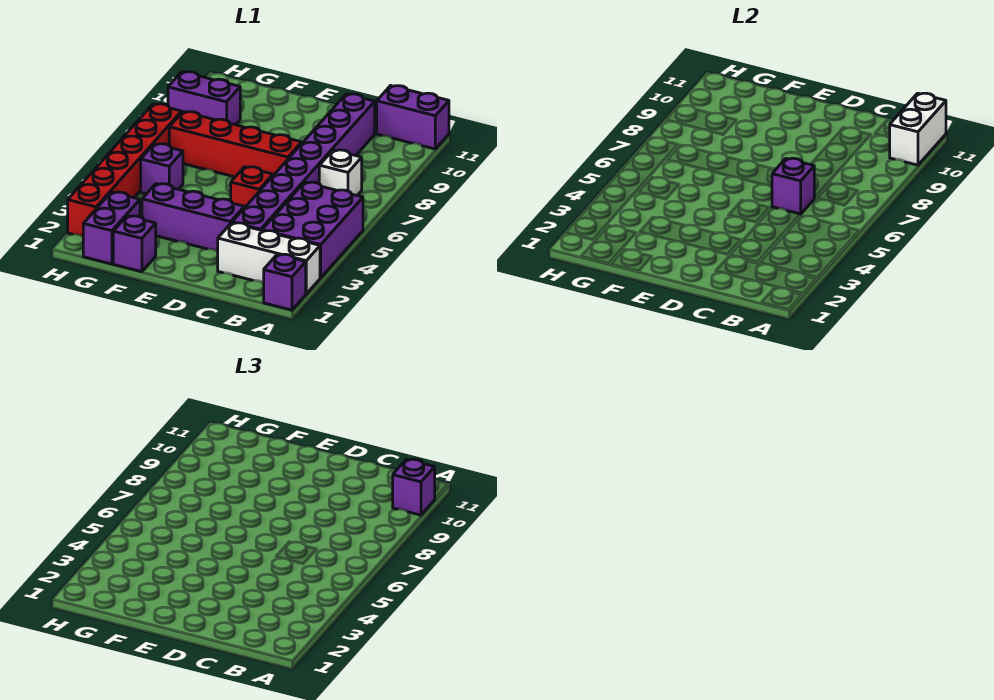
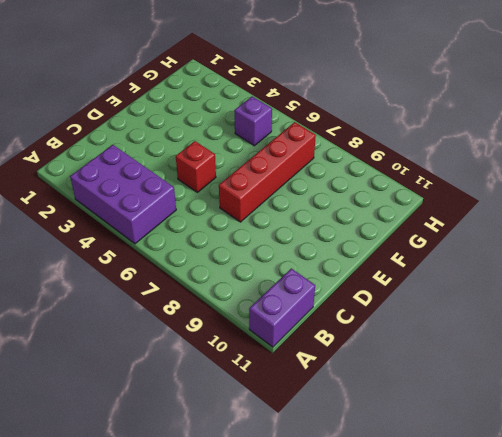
none -> purple brick A1 level 1
none -> white brick A2:C2 level 1
none -> white brick B7 level 1

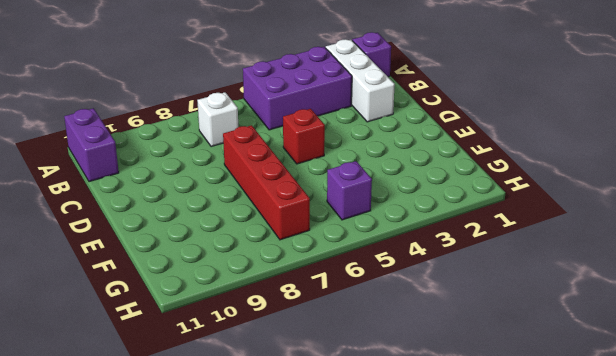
none -> purple brick C3:C10 level 1
none -> purple brick D3:F3 level 1
none -> purple brick F1 level 1

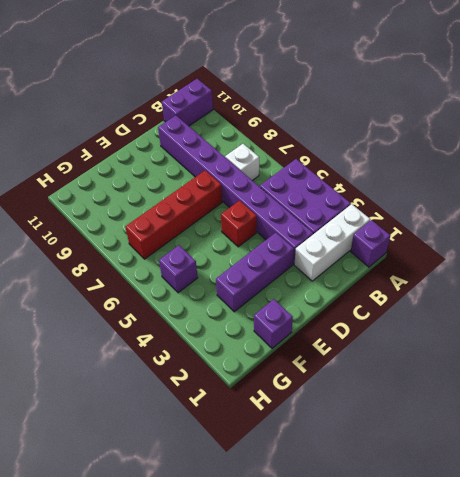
none -> purple brick G1:G2 level 1
none -> purple brick G9:H9 level 1
none -> red brick H2:H7 level 1

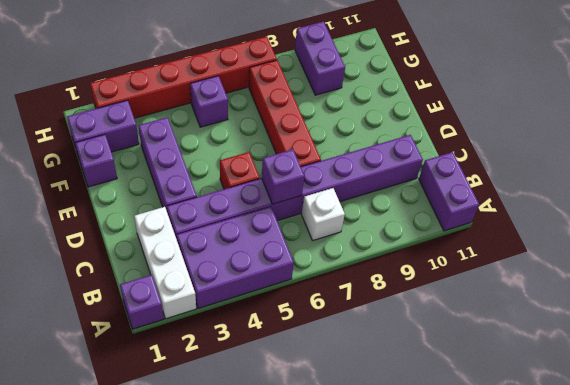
none -> white brick A10:A11 level 2
none -> purple brick A10 level 3

